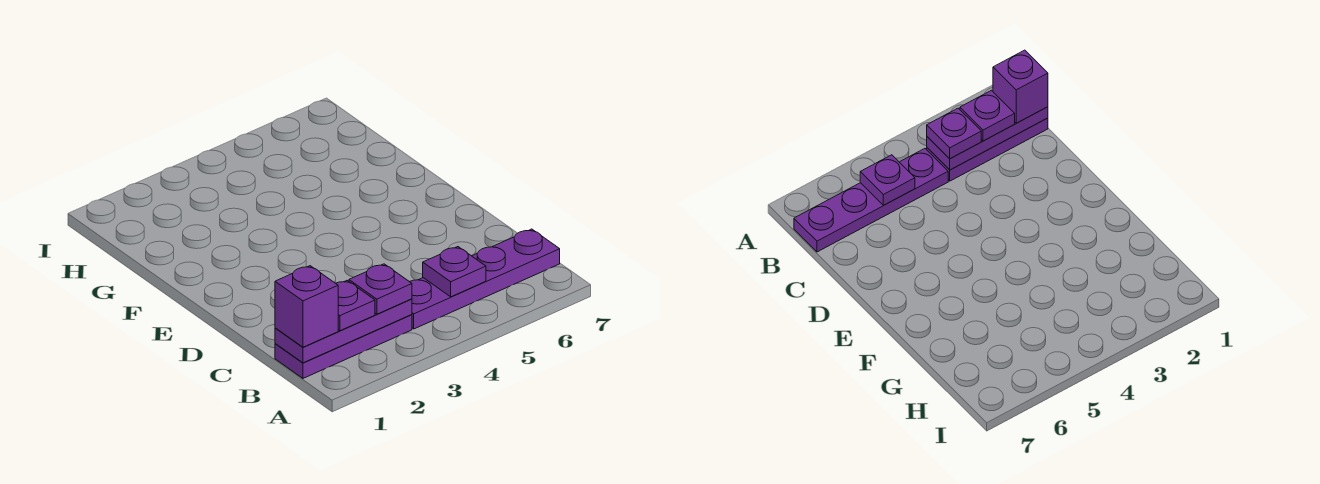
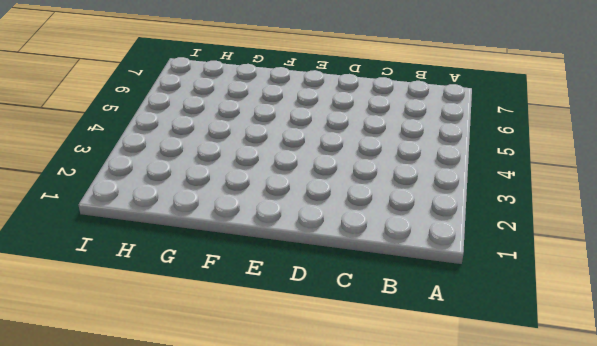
none -> purple plate B1:B3 level 1
none -> purple plate B4:B7 level 1

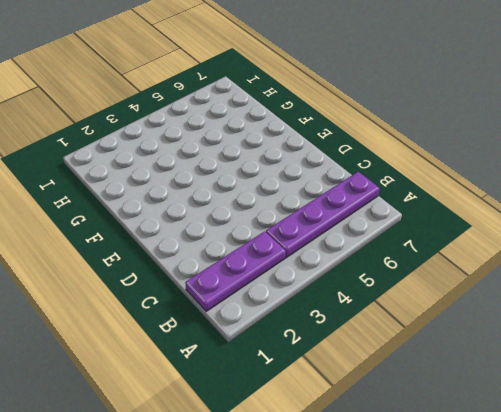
none -> purple plate B1:B3 level 2
none -> purple plate B5 level 2

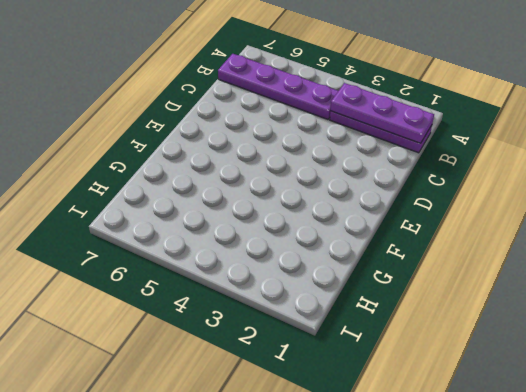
none -> purple plate B5 level 2
none -> purple brick B1 level 3

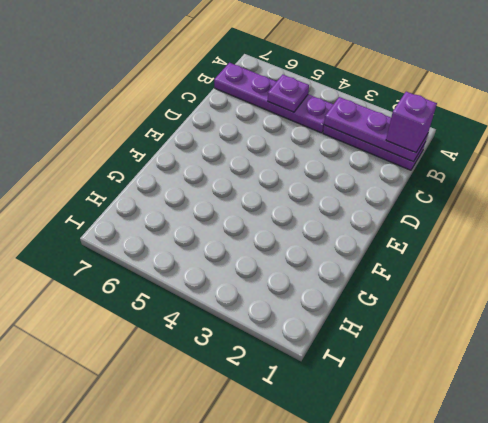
none -> purple plate B2 level 3
none -> purple plate B3 level 3

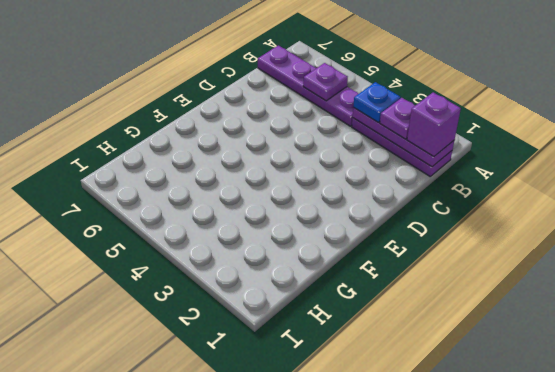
blue plate B3 level 3 -> purple plate B3 level 3

